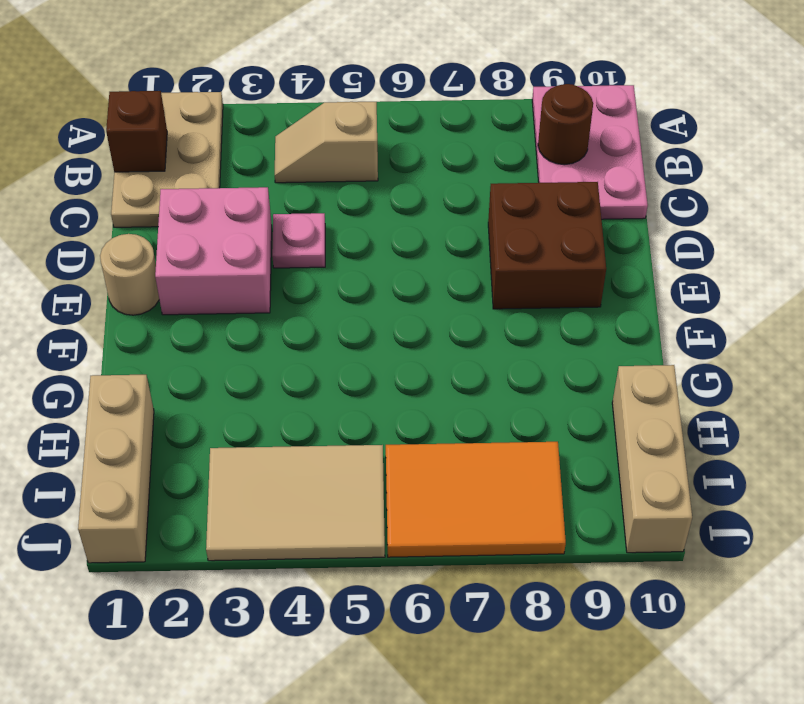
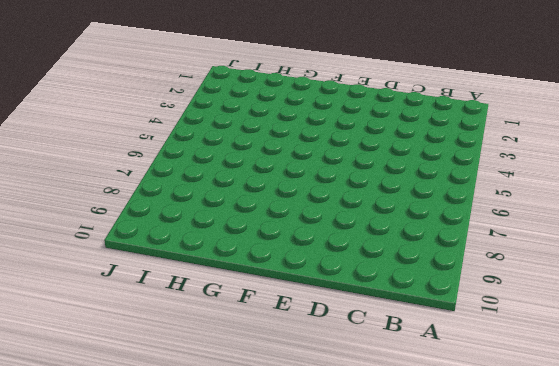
none -> tan plate A1:C2 level 1
none -> pink plate A9:C10 level 1
none -> tan slope B4:B5 level 1 top 5

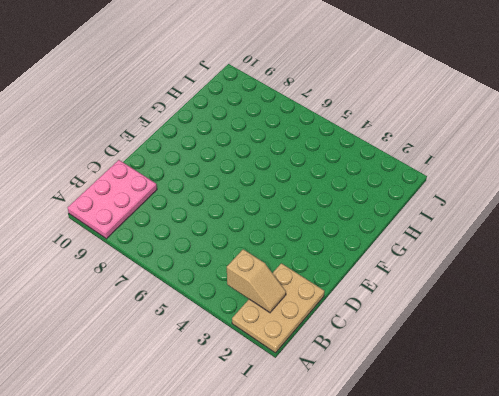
tan slope B2:B3 level 2 top 3 -> tan slope B4:B5 level 1 top 5
none -> pink brick D2:E3 level 1
none -> pink plate D4 level 1
none -> brown brick D8:E9 level 1

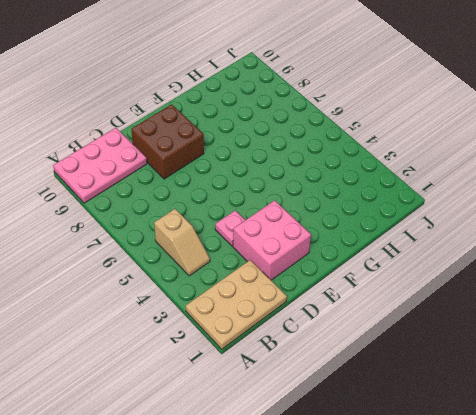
none -> tan round brick E1 level 1
none -> tan brick H1:J1 level 1
none -> tan brick H10:J10 level 1

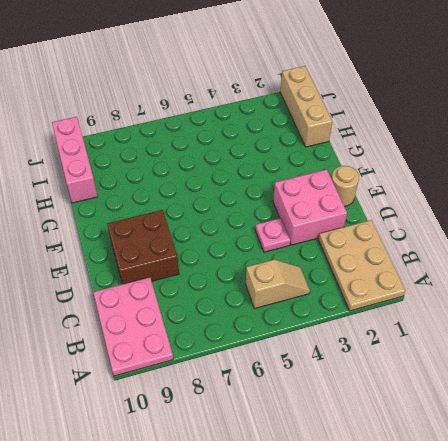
pink brick H10:J10 level 1 -> tan brick H10:J10 level 1
none -> tan tile I3:J5 level 1
none -> orange tile I6:J8 level 1
none -> brown brick B1 level 2

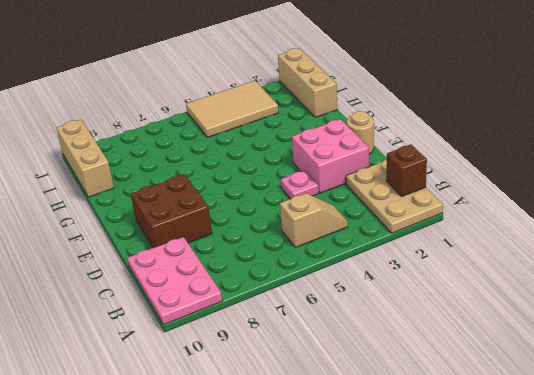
none -> orange tile I6:J8 level 1
none -> brown round brick B9 level 2

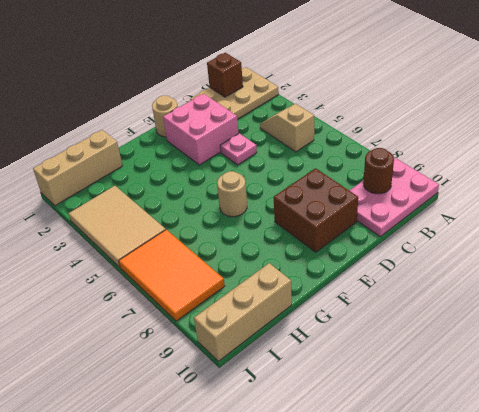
tan round brick F6 level 1 -> none

